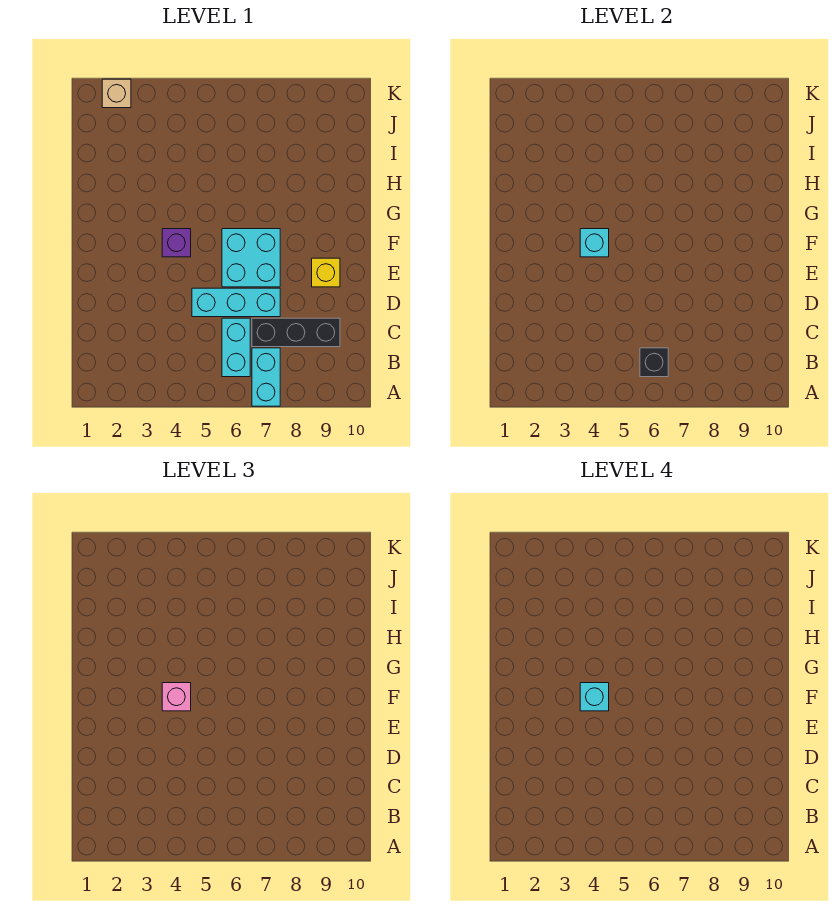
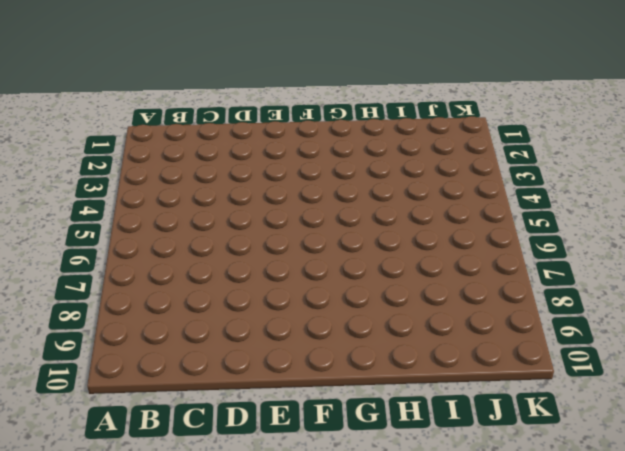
none -> cyan brick A7:B7 level 1
none -> cyan brick B6:C6 level 1
none -> black brick C7:C9 level 1

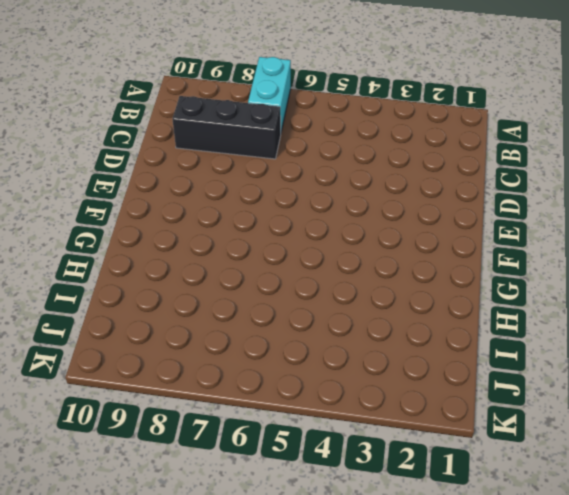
none -> cyan brick B6:C6 level 1
none -> cyan brick D5:D7 level 1
none -> cyan brick E6:F7 level 1

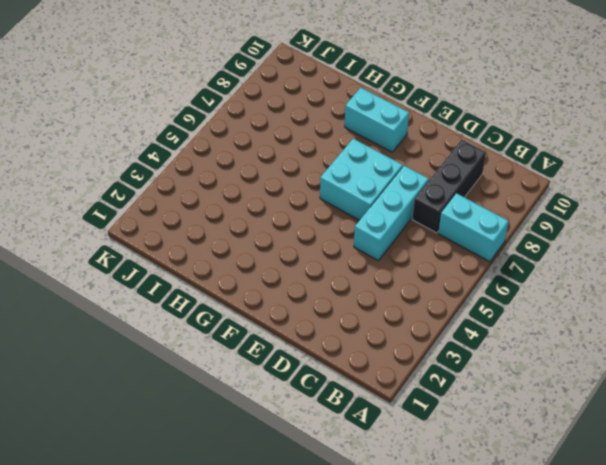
cyan brick F9:G9 level 1 -> cyan brick B6:C6 level 1
none -> yellow brick E9 level 1
none -> purple brick F4 level 1
none -> tan brick K2 level 1

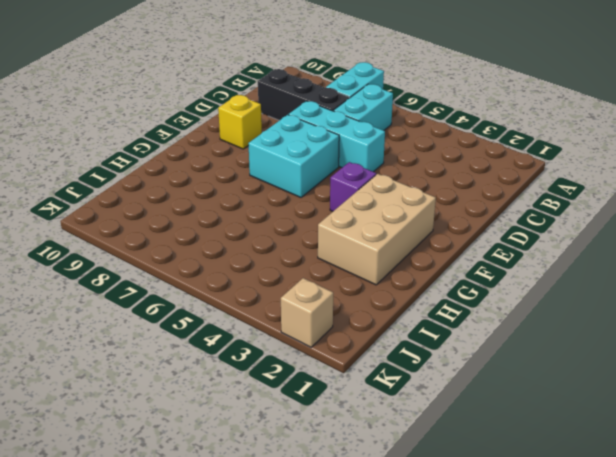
tan brick F2:H3 level 1 -> none
none -> black brick B6 level 2
none -> cyan brick F4 level 2
none -> pink brick F4 level 3

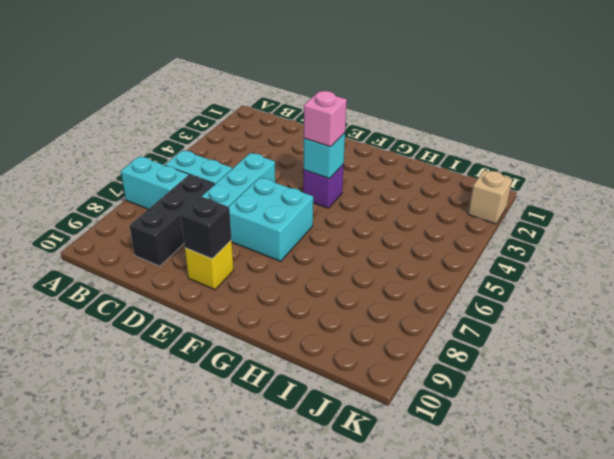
black brick E9 level 2 -> black brick B6 level 2
none -> cyan brick F4 level 4

